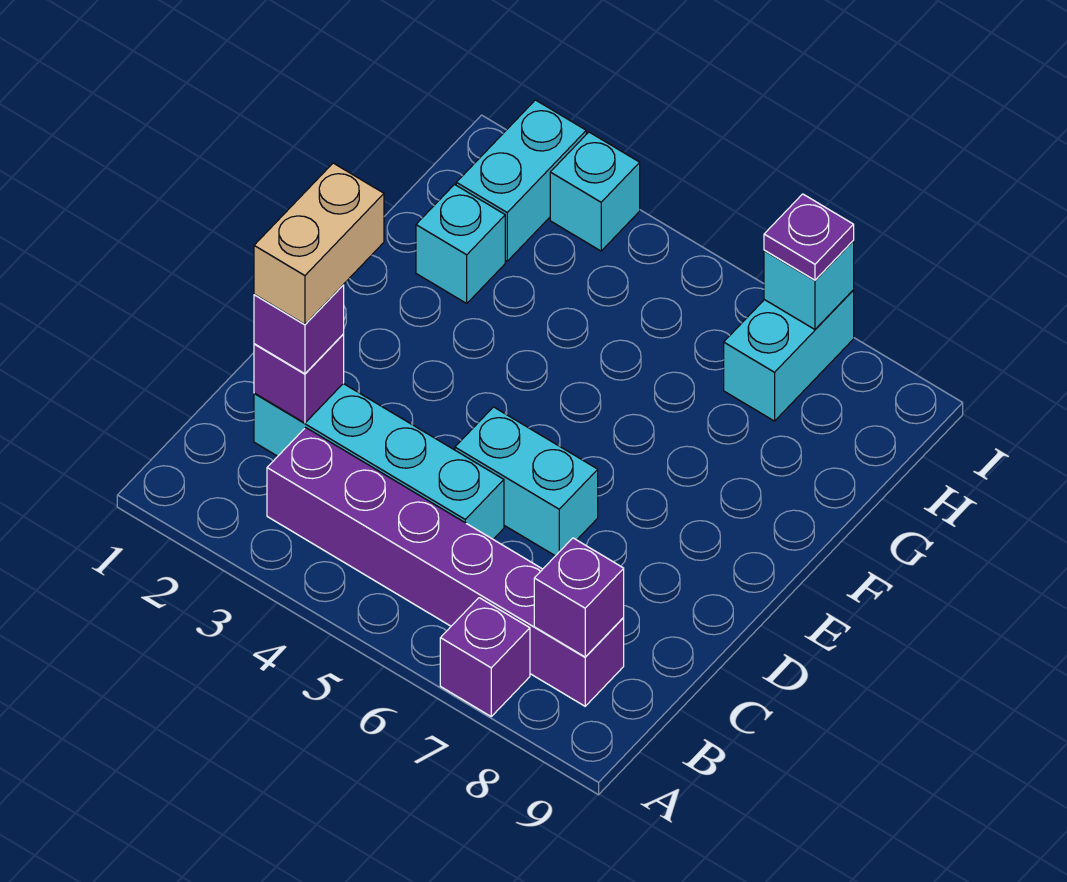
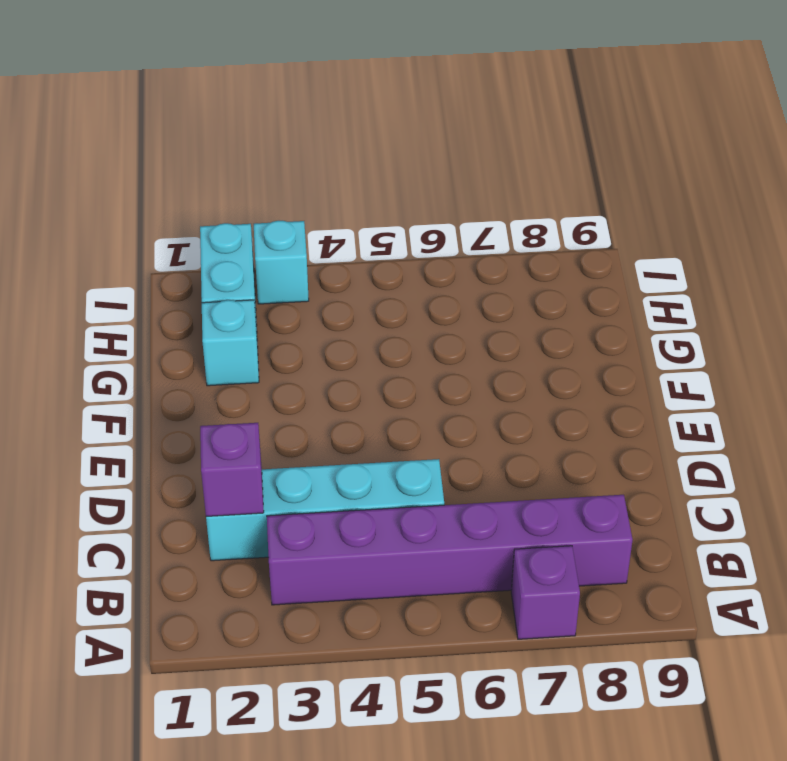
none -> cyan brick D5:D6 level 1
none -> cyan brick H7:I7 level 1
none -> purple brick B8 level 2

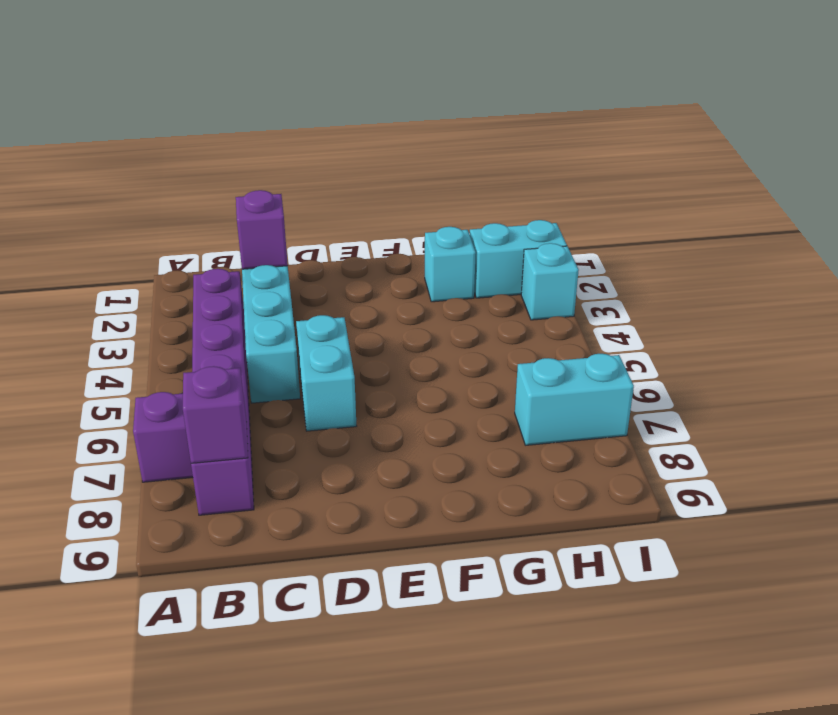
none -> cyan brick I7 level 2
none -> purple brick C2 level 3
none -> purple plate I7 level 3

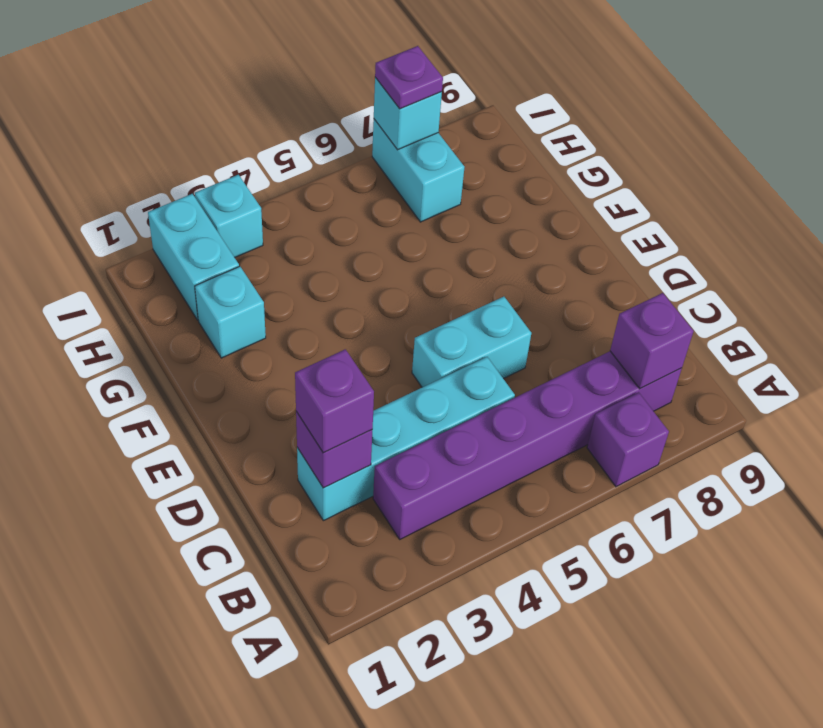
none -> tan brick C2:D2 level 4

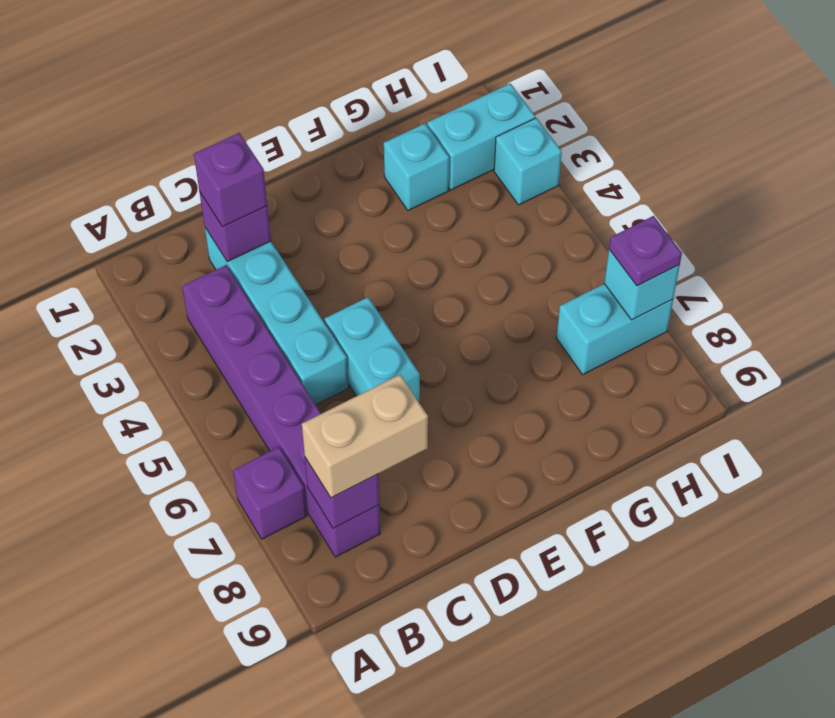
tan brick B8:C8 level 3 -> tan brick C2:D2 level 4

